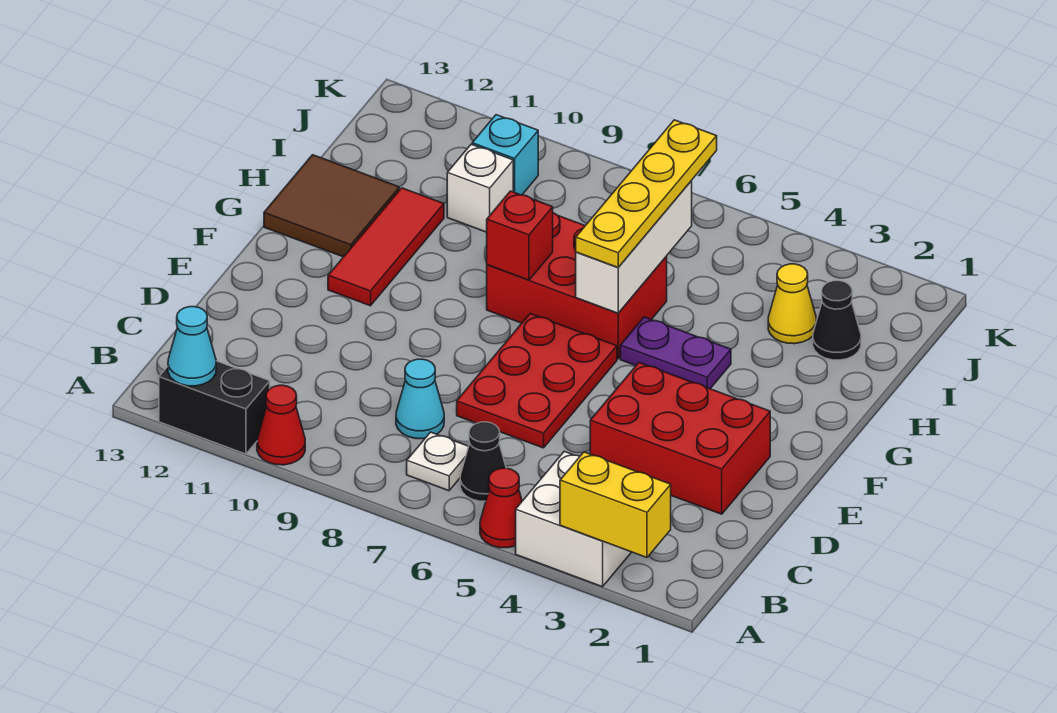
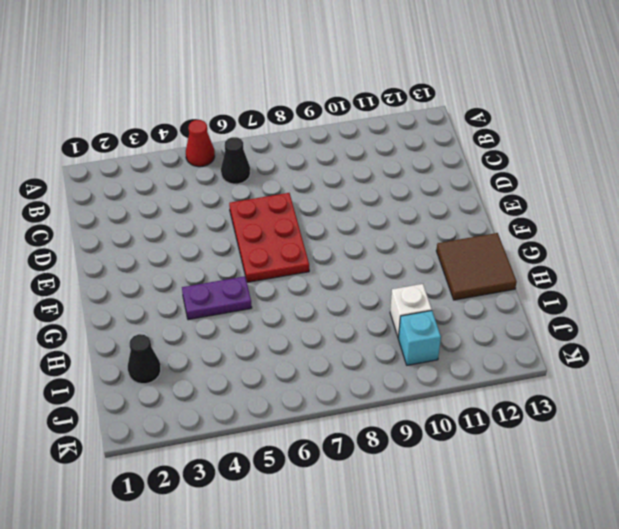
none -> white brick A3:B4 level 1
none -> red cone A10 level 1
none -> black brick A11:A12 level 1

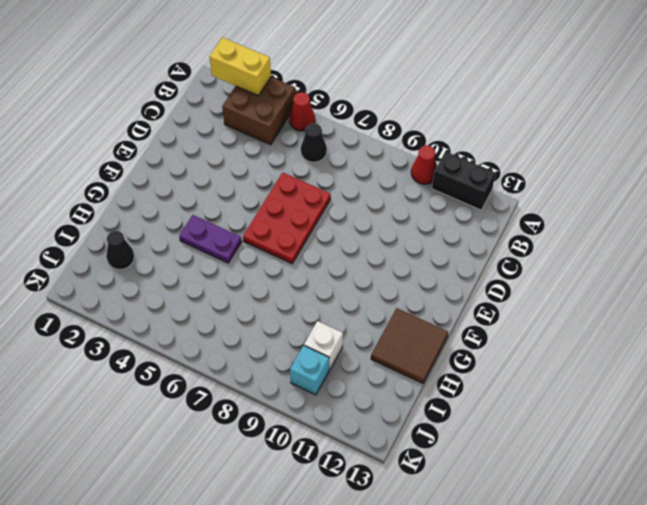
brown brick A3:B4 level 1 -> white brick A3:B4 level 1
none -> white plate B7 level 1
none -> cyan cone C8 level 1
none -> red brick D2:E4 level 1

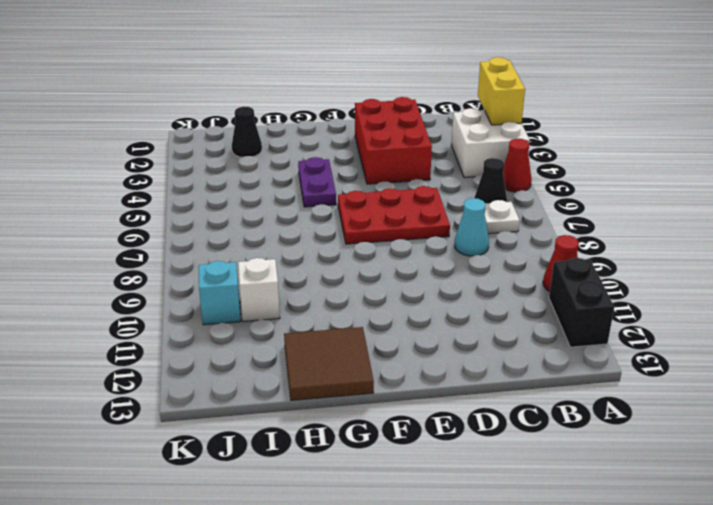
none -> red tile F11:H11 level 1
none -> red brick G6:H8 level 1
none -> yellow cone I3 level 1

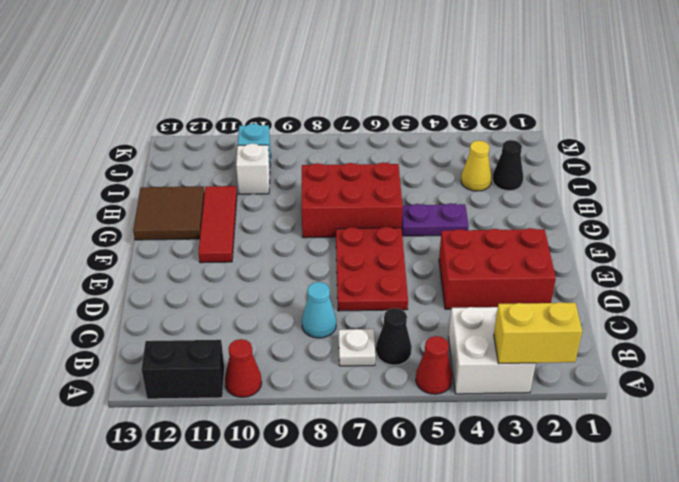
none -> cyan cone A12 level 2
none -> white brick G6:I6 level 2
none -> red brick G8 level 2

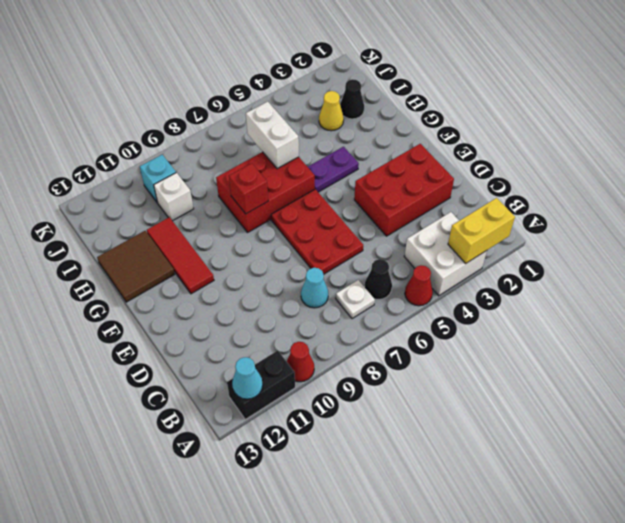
white brick H6:I6 level 2 -> white brick G6:I6 level 2
none -> yellow plate G6:J6 level 3

